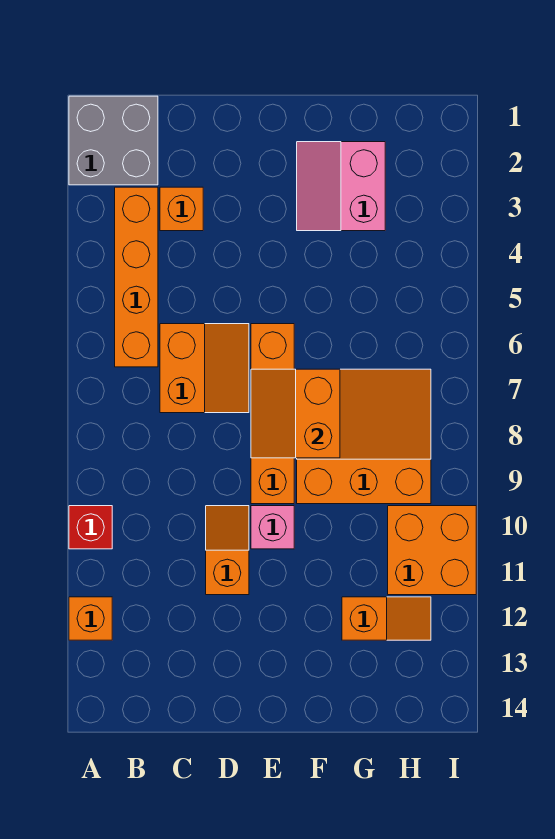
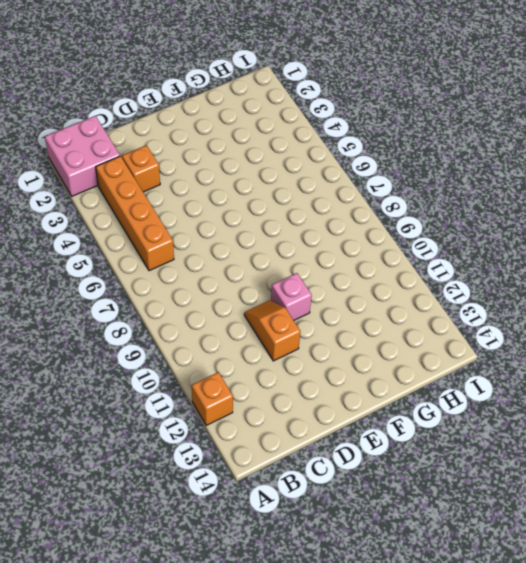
pink brick A1:B2 level 1 -> grey brick A1:B2 level 1
none -> red brick A10 level 1
none -> orange slope C6:D7 level 1 top C
none -> orange brick E6:E9 level 1

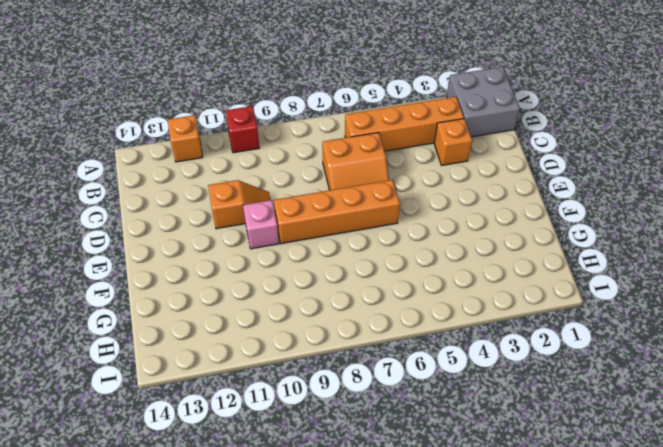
none -> pink slope F2:G3 level 1 top G
none -> orange slope F7:H9 level 1 top 9
none -> orange slope G12:H12 level 1 top G

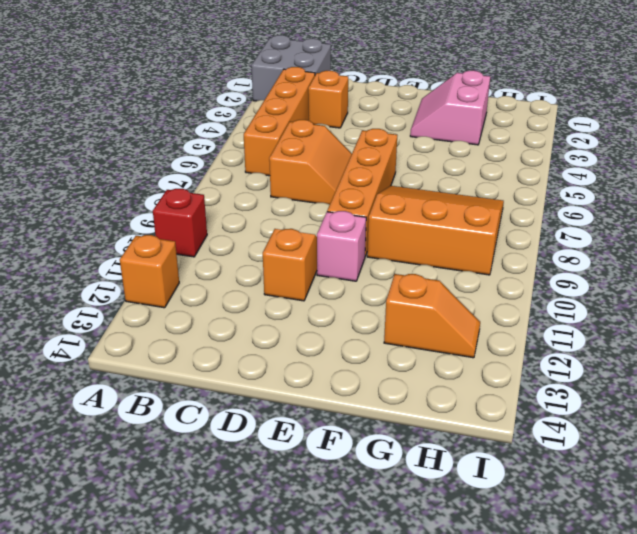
none -> orange brick H10:I11 level 1
none -> orange slope E7:F8 level 2 top F

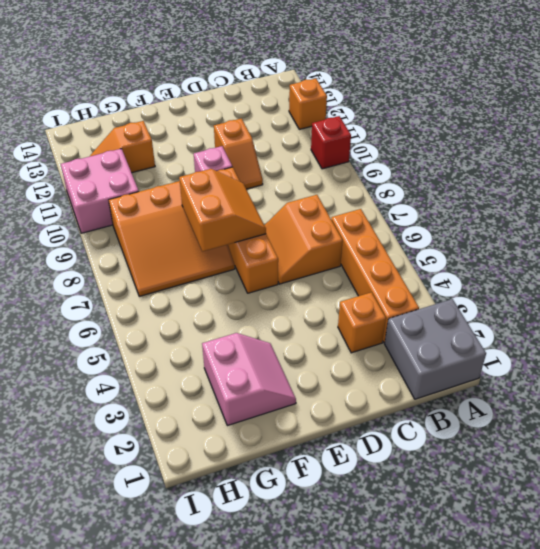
pink brick H10:I11 level 1 -> orange brick H10:I11 level 1

